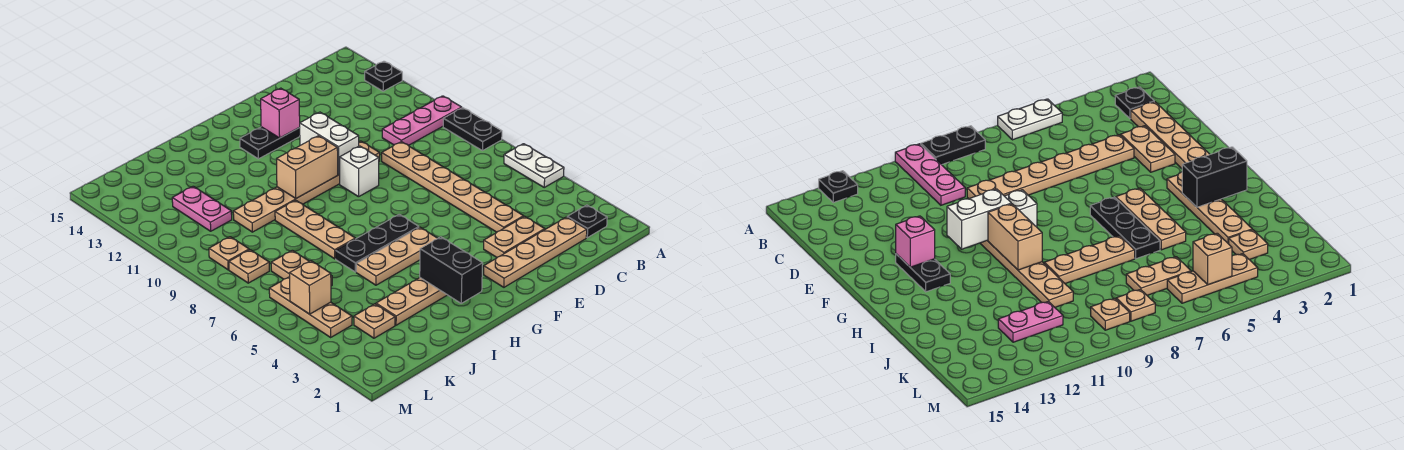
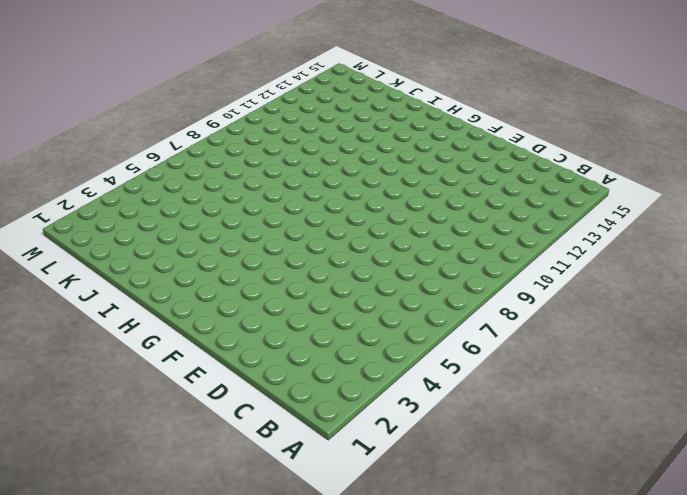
none -> white plate A5:A6 level 1
none -> black plate A8:A9 level 1
none -> pink plate A10:C10 level 1

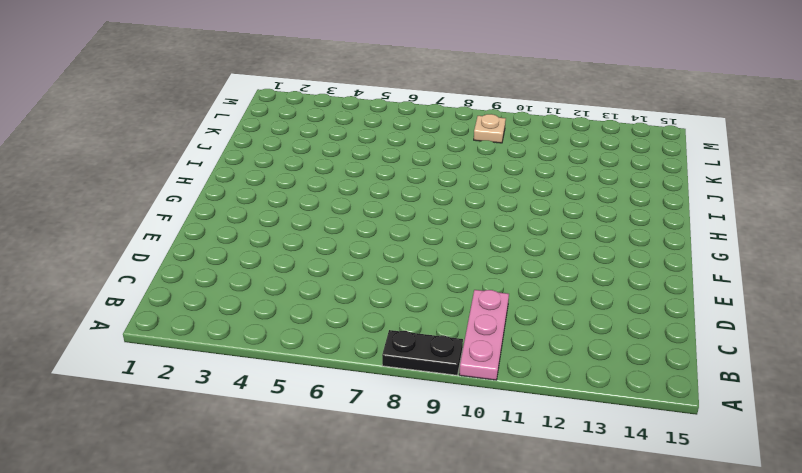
none -> white plate A5:A6 level 1
none -> black plate A13 level 1
none -> black plate B2 level 1

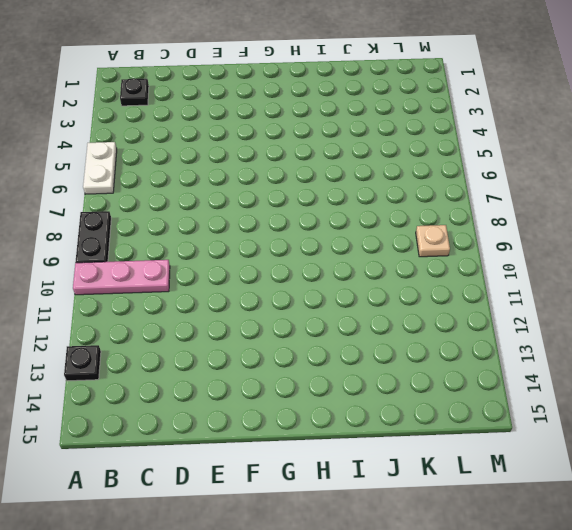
none -> tan plate C2:F2 level 1
none -> tan plate D3:E3 level 1
none -> tan plate D4:D9 level 1

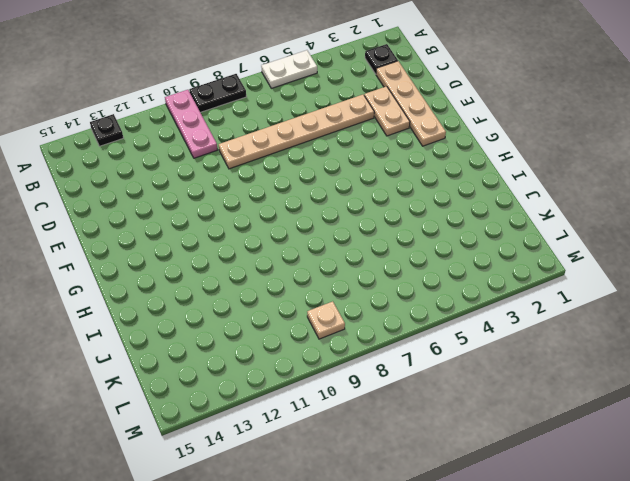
none -> tan plate E10:J10 level 1
none -> white brick F9 level 1
none -> black plate F13:G13 level 1

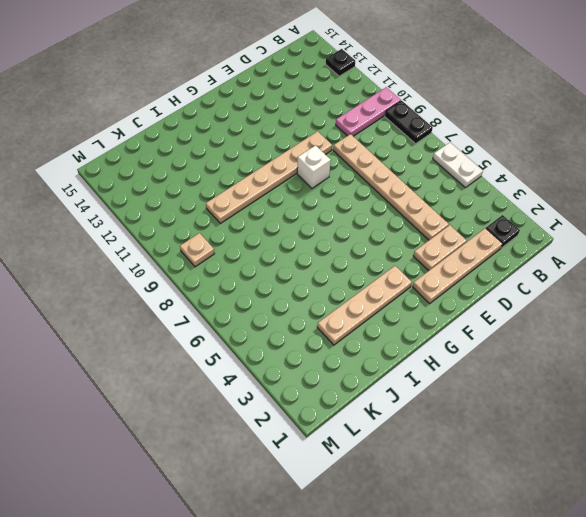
none -> black plate F13:G13 level 1
none -> tan plate G5:I5 level 1
none -> black plate G6:I6 level 1

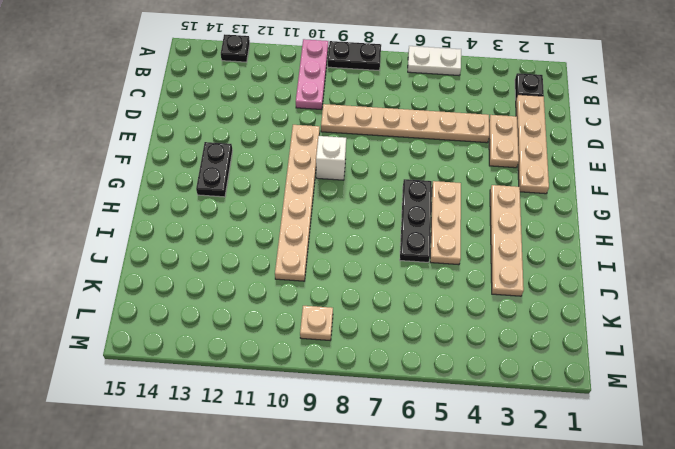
none -> tan plate I7:I9 level 1
none -> tan plate K3 level 1
none -> tan plate K6:K7 level 1

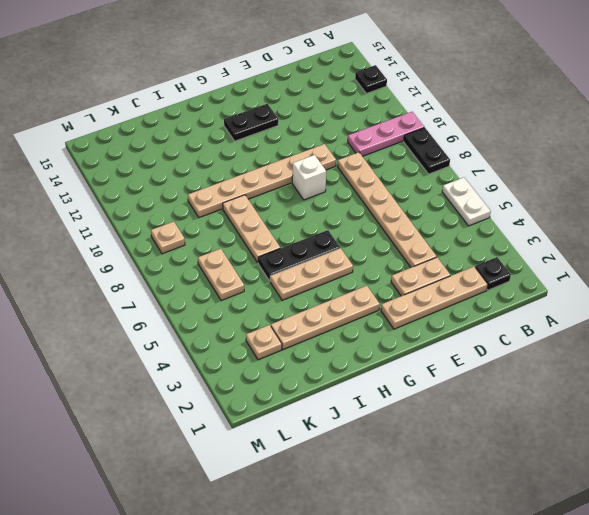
none -> pink plate K11:K12 level 1
none -> tan plate L4:L6 level 1
none -> tan plate L8 level 1

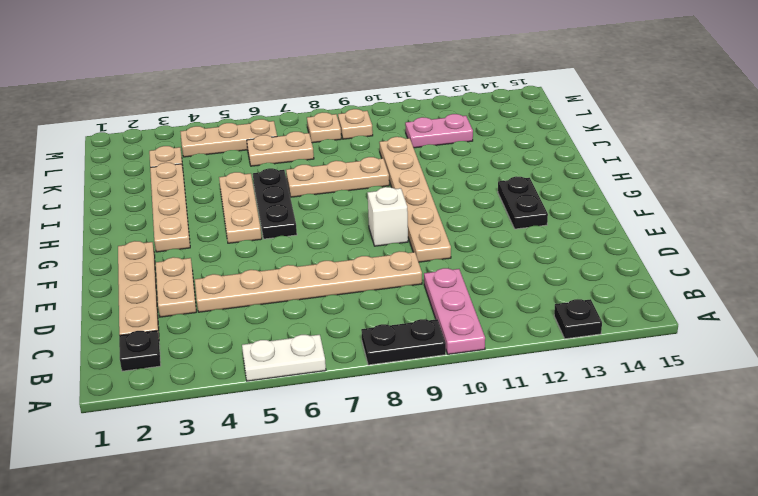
none -> white brick F10:F11 level 2
none -> pink brick F13 level 2
none -> tan brick G10:H10 level 2

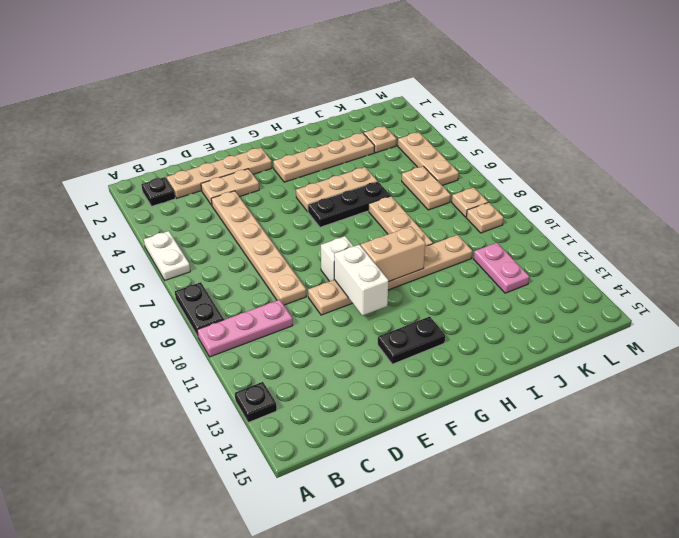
none -> pink brick F13 level 2
none -> black brick H2:H3 level 2
none -> tan brick L5 level 2

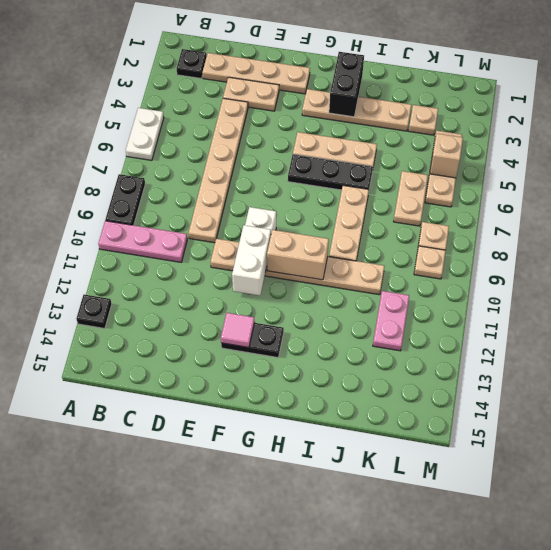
pink tile F13 level 2 -> pink brick F13 level 2

